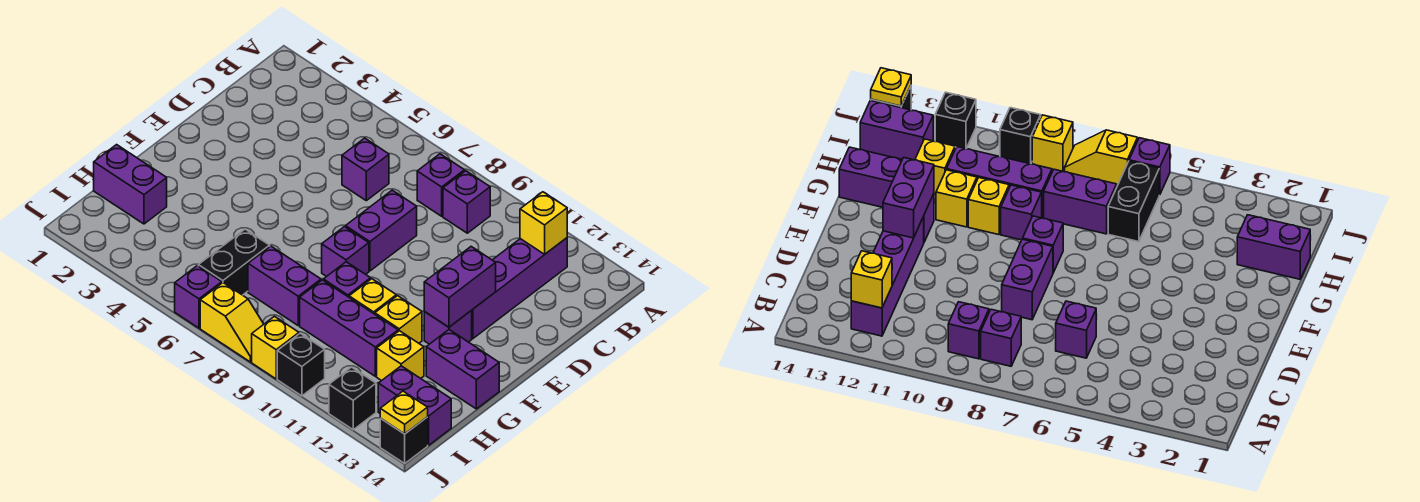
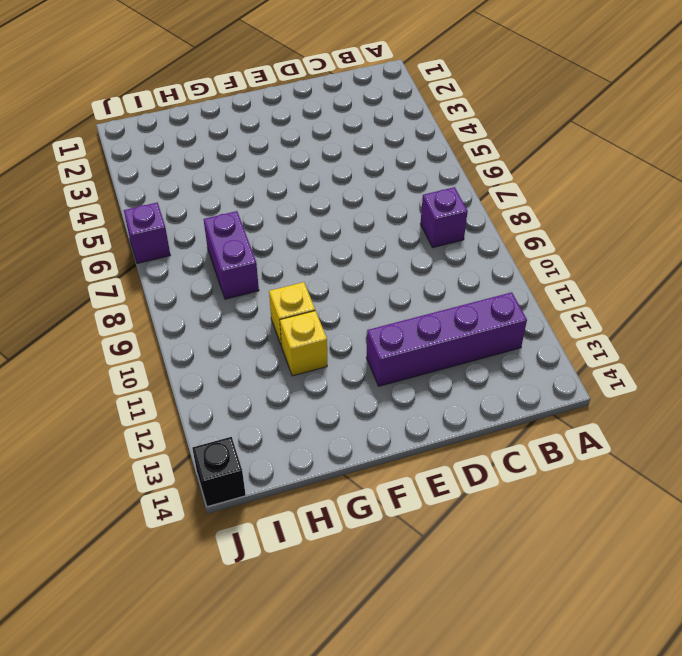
none -> purple brick B9 level 1
none -> purple brick C6 level 1
none -> purple brick D8:E8 level 1

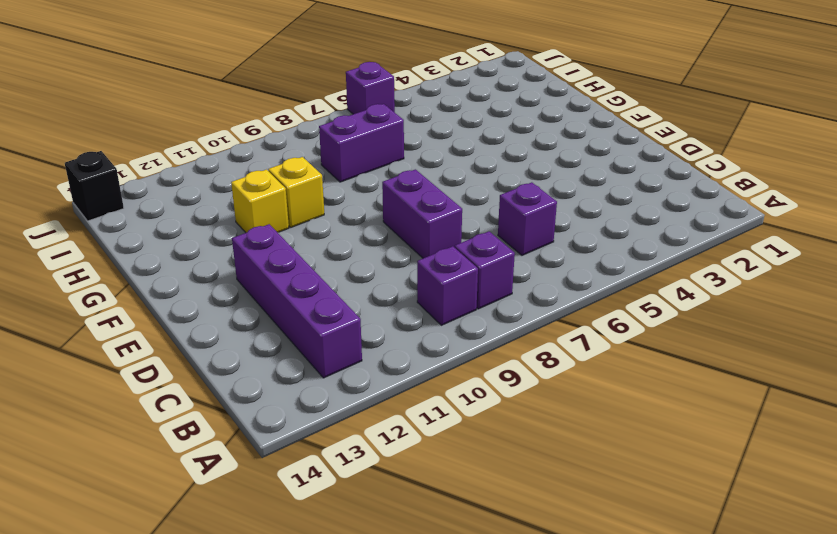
none -> purple brick F8 level 1
none -> purple brick F12 level 1
none -> purple brick G9 level 1

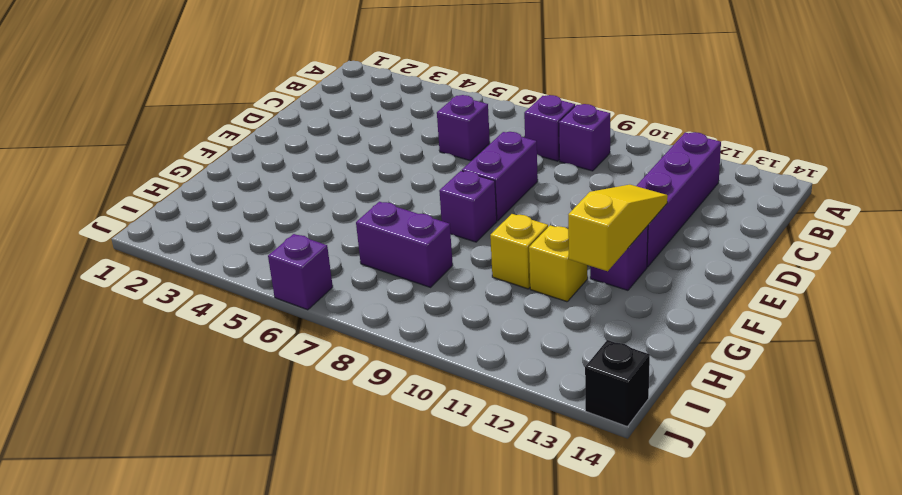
yellow slope E12:G12 level 2 top G -> purple brick E12:F12 level 2
none -> purple brick G9 level 1
none -> purple brick G13:G14 level 1
none -> purple brick H1:H2 level 1

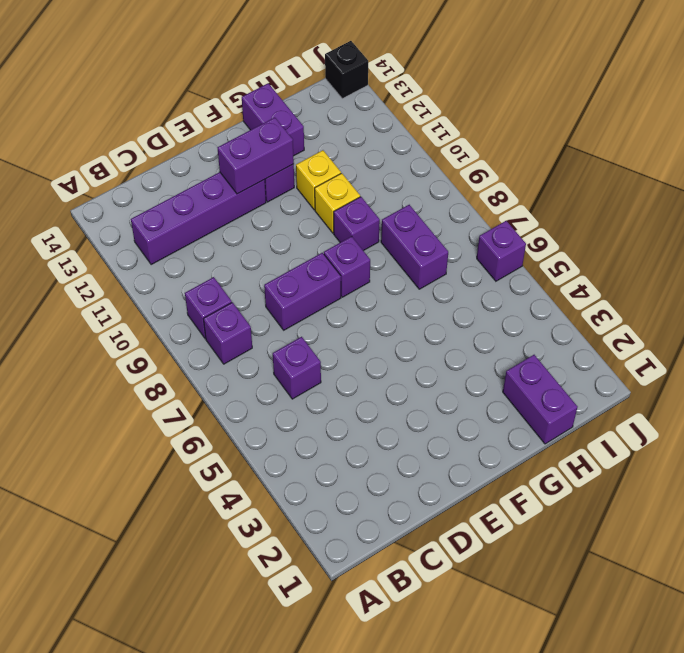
none -> black brick H6:I6 level 1
none -> purple brick H9:H11 level 1
none -> yellow brick H12 level 1

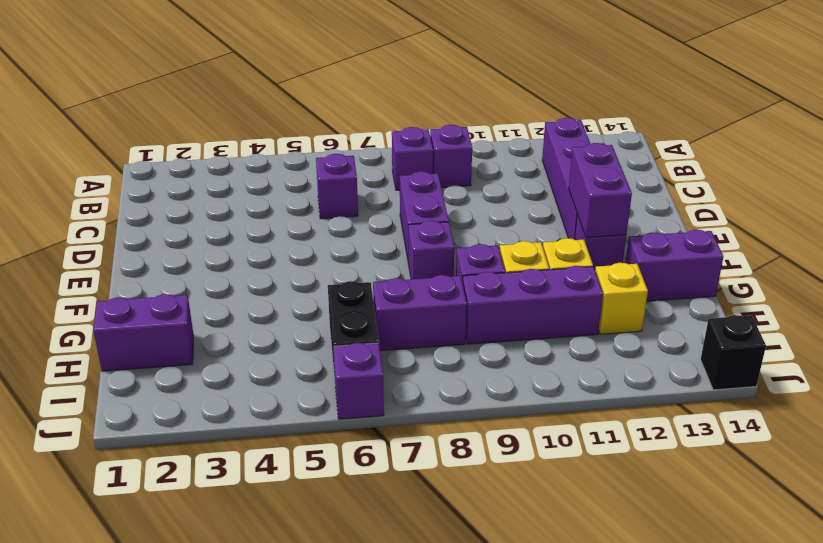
none -> purple brick I13:I14 level 1
none -> yellow slope J7:J8 level 1 top 7
none -> yellow brick J9 level 1

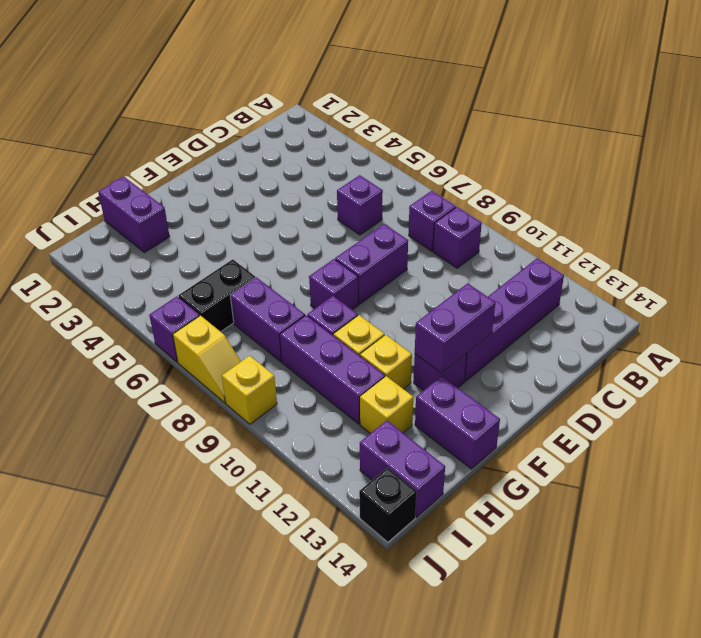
none -> black brick J10 level 1
none -> black brick J12 level 1
none -> yellow brick B12 level 2

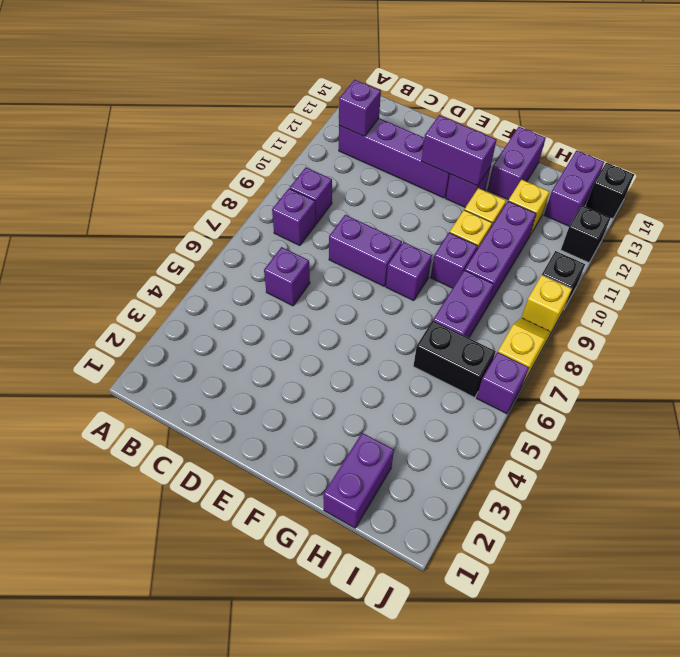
purple brick B12 level 2 -> yellow brick B12 level 2
none -> yellow plate J14 level 2

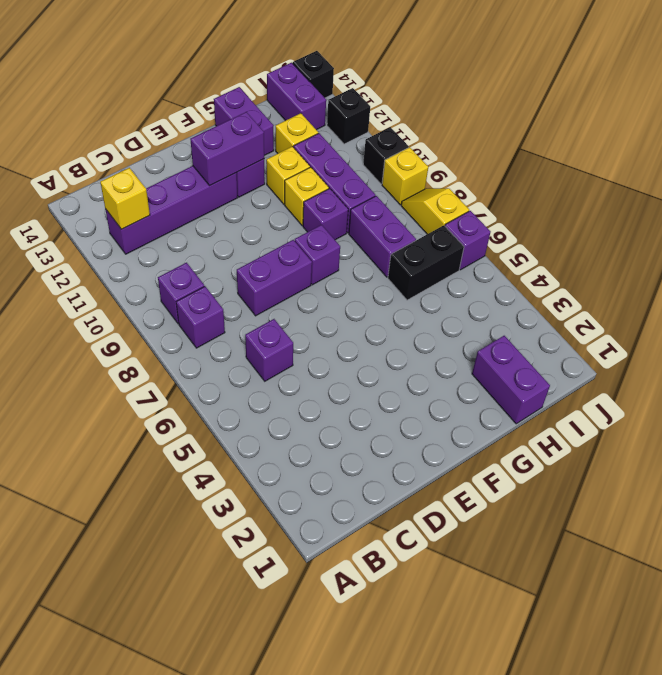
none -> yellow plate J14 level 2

